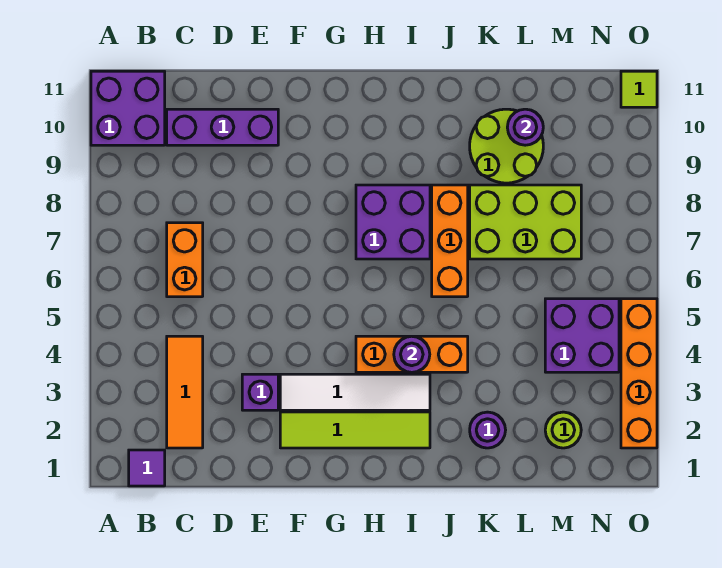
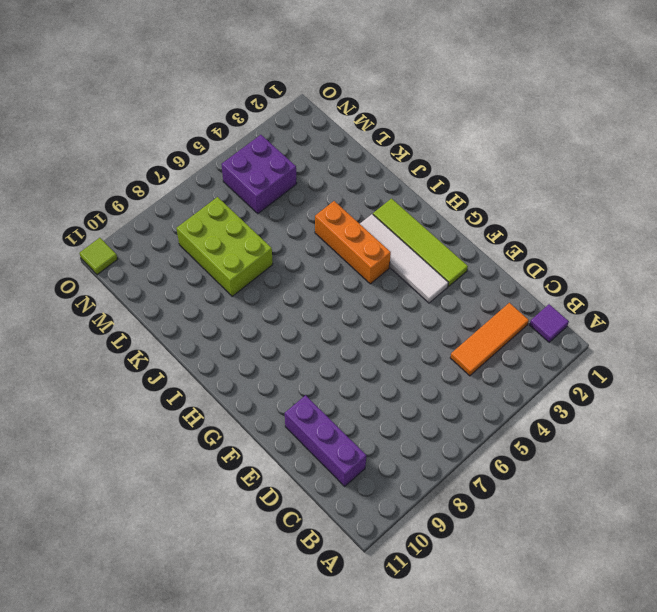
none -> purple brick A10:B11 level 1
none -> orange brick C6:C7 level 1
none -> purple brick E3 level 1

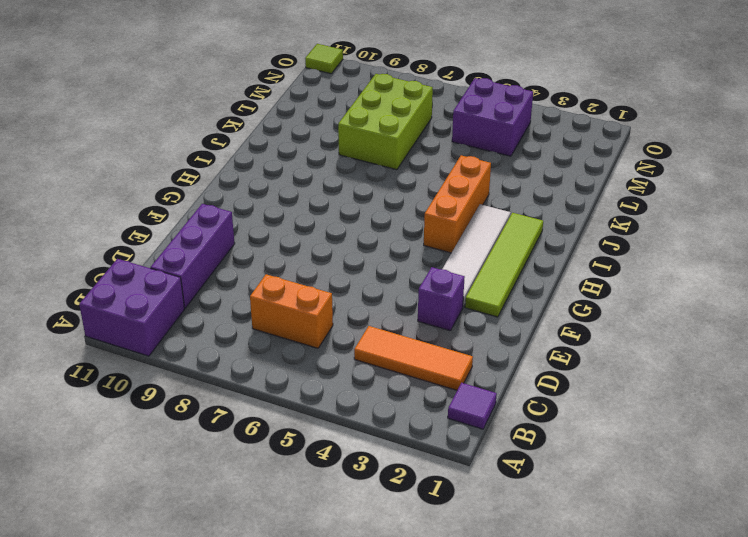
none -> purple brick H7:I8 level 1
none -> orange brick J6:J8 level 1
none -> purple round brick K2 level 1

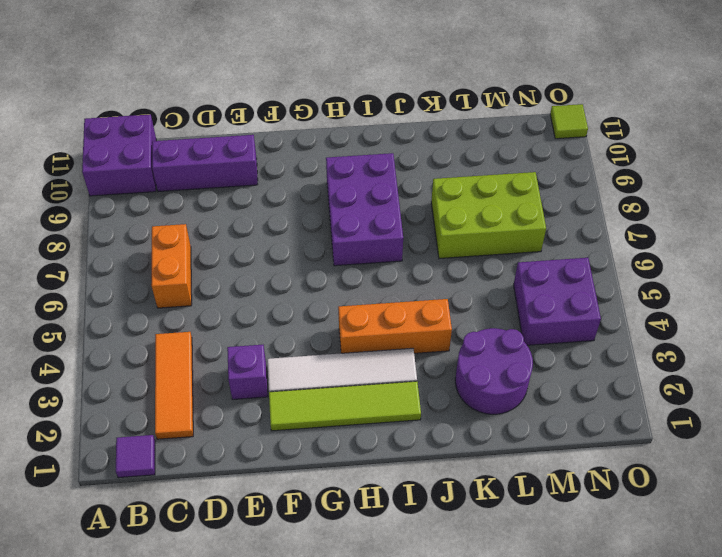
purple brick H7:I9 level 1 -> purple brick H7:I8 level 1
purple round brick K2:L3 level 1 -> purple round brick K2 level 1
none -> orange brick J6:J8 level 1
none -> lime round brick K9:L10 level 1
none -> lime round brick M2 level 1

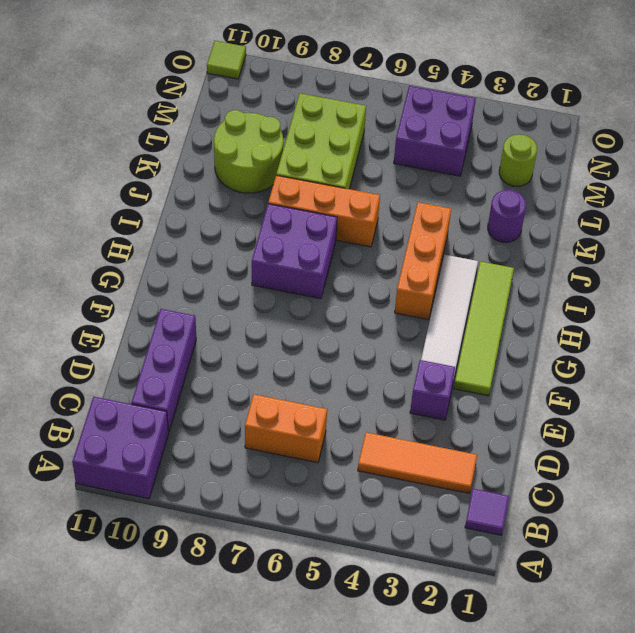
none -> orange brick O2:O5 level 1
none -> purple round brick I4 level 2
none -> purple round brick L10 level 2

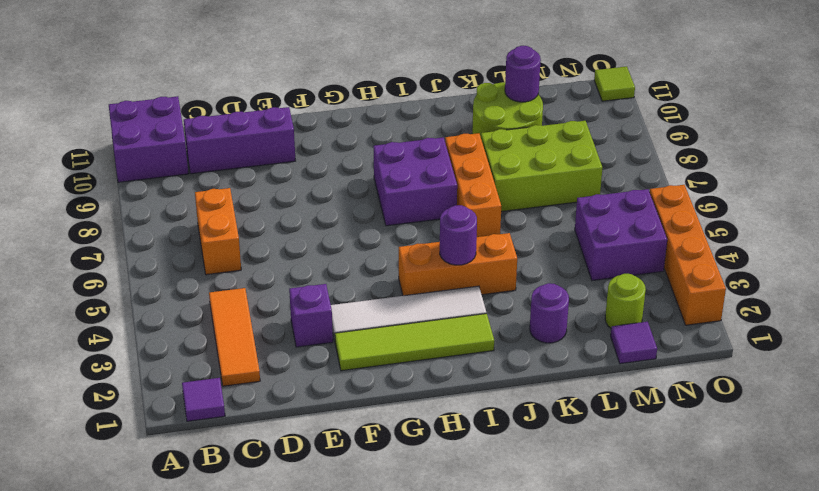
purple tile M1 level 1 -> none

